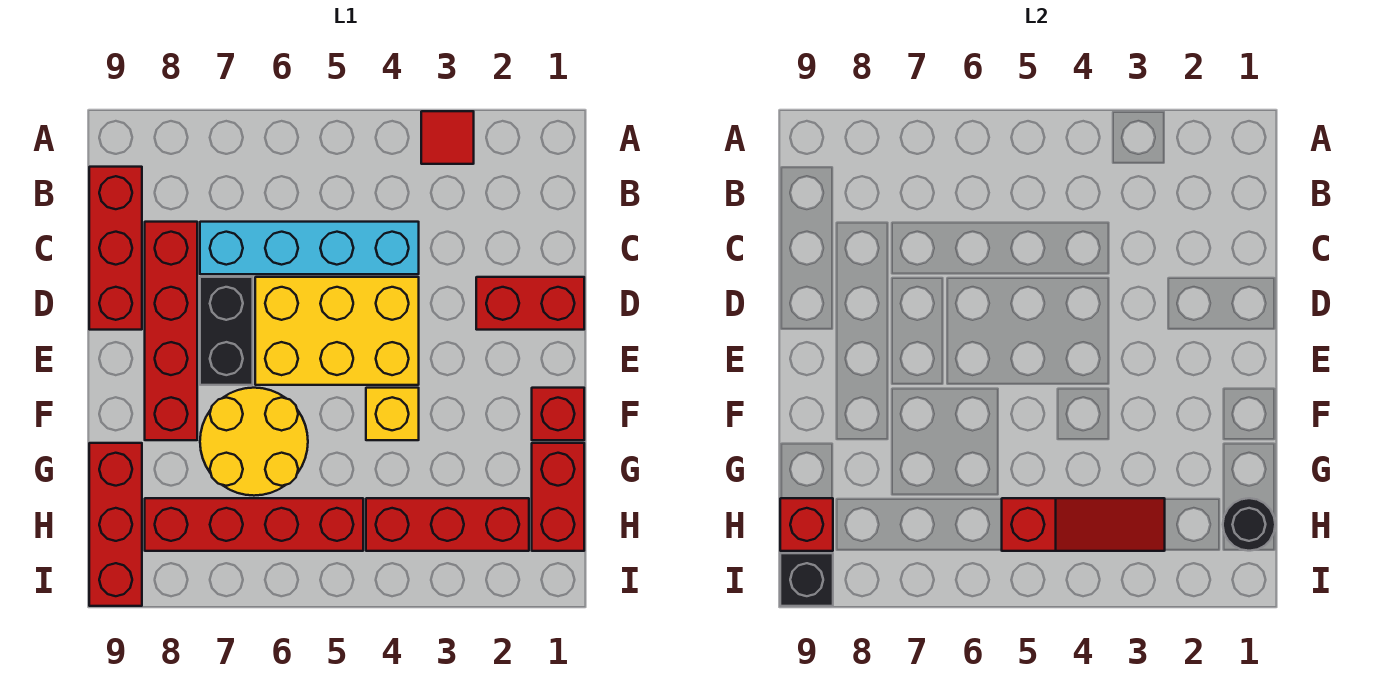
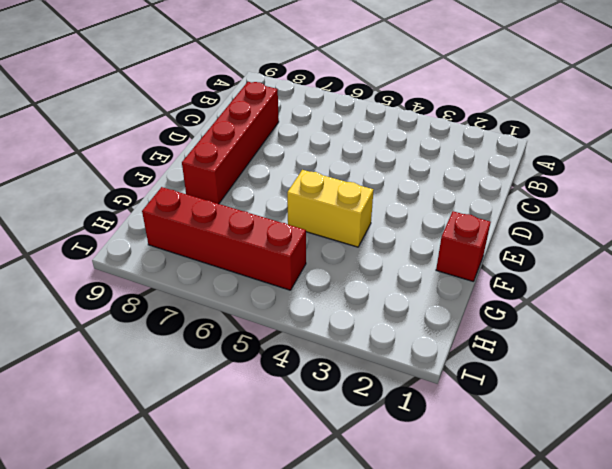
yellow brick F4:F5 level 1 -> yellow brick F4 level 1
none -> red tile A3 level 1
none -> red brick B9:D9 level 1
none -> cyan brick C4:C7 level 1

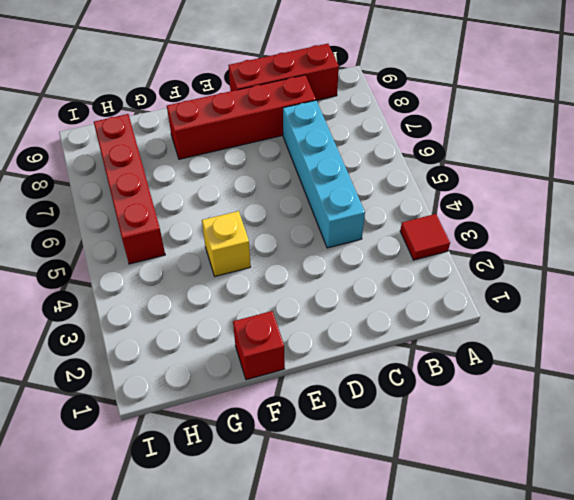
none -> red brick D1:D2 level 1
none -> yellow brick D4:E6 level 1
none -> black brick D7:E7 level 1

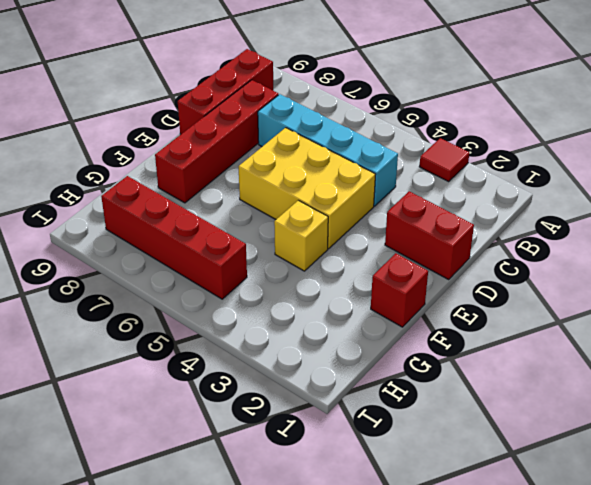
none -> black brick D7:E7 level 1
none -> yellow round brick F6:G7 level 1
none -> red brick G1:H1 level 1

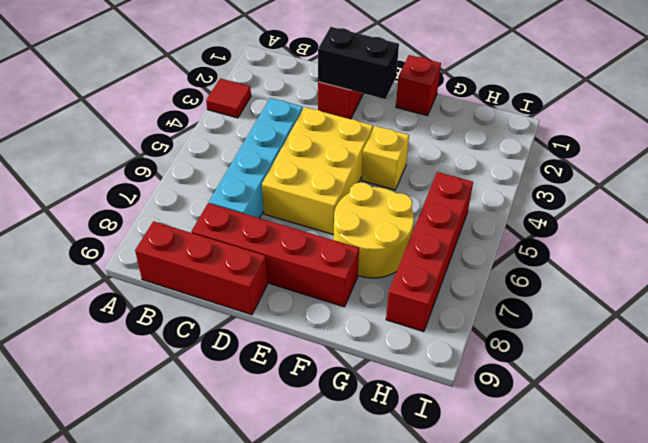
black brick D2:E2 level 2 -> black brick D7:E7 level 1
none -> red brick G1:H1 level 1
none -> red brick G9:I9 level 1
none -> red brick H2:H4 level 1

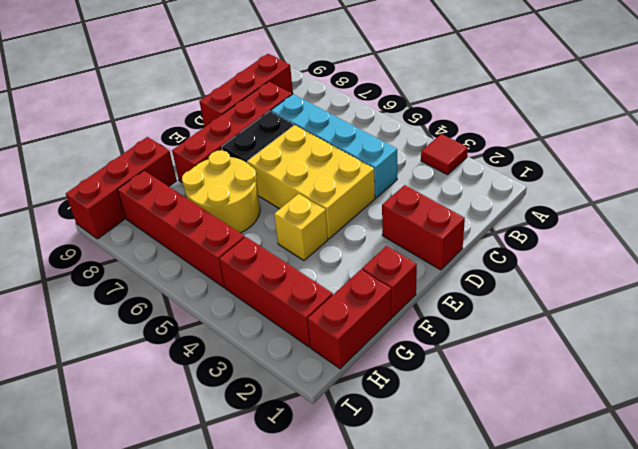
none -> black round brick H1 level 2
none -> red slope H3:H5 level 2 top 5
none -> red brick H9 level 2

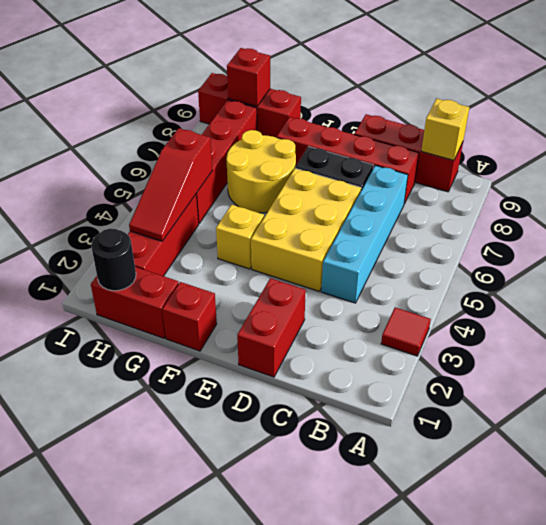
yellow brick B9 level 2 -> none
none -> black brick I9 level 2

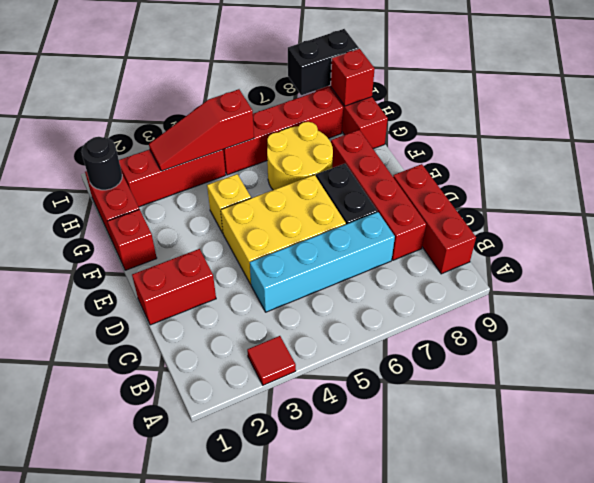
black brick I8:I9 level 2 -> black brick I9 level 2

